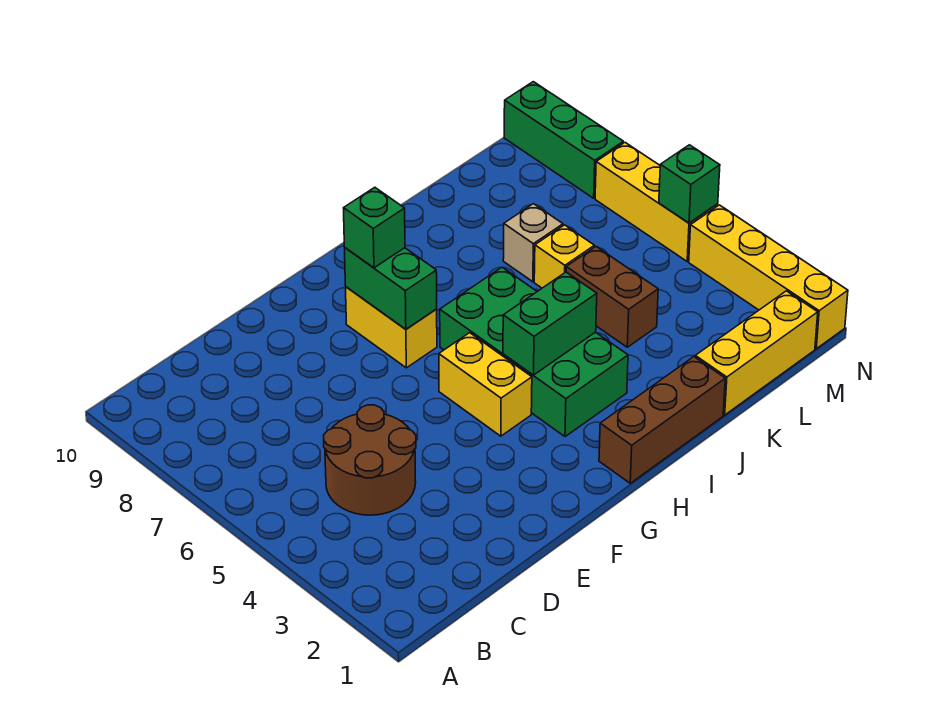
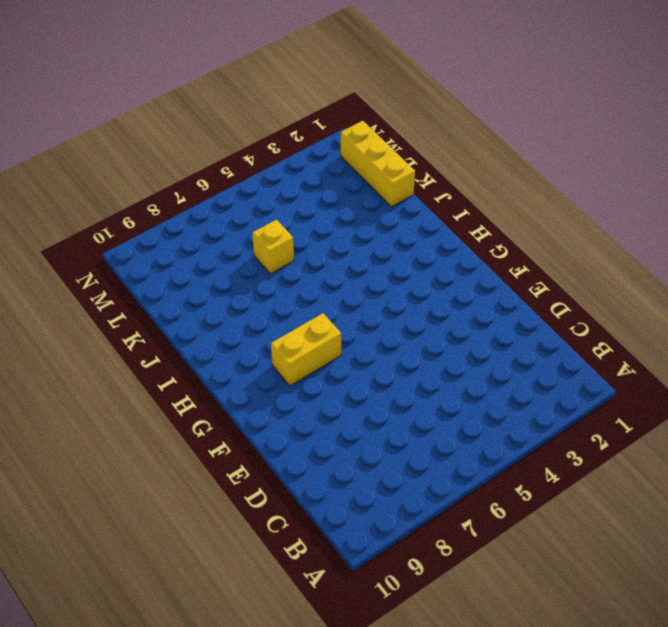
none -> brown round brick C4:D5 level 1
none -> yellow brick G4:G5 level 1
none -> brown brick H1:J1 level 1

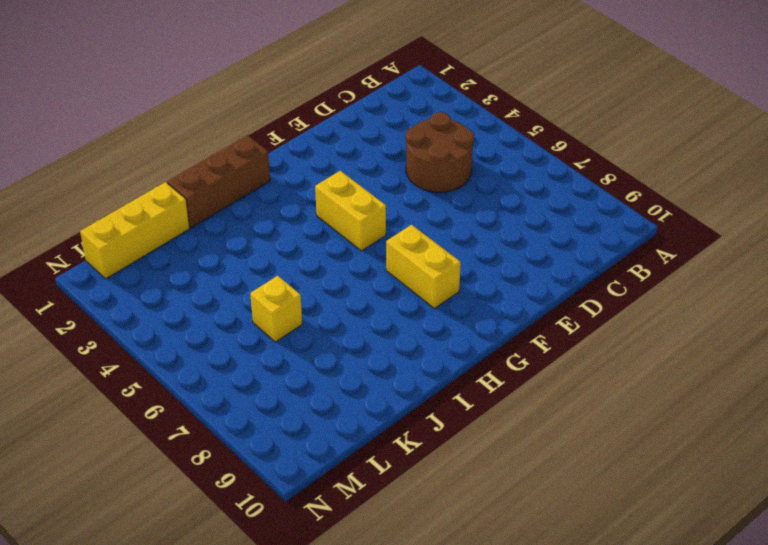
none -> green brick H3:I6 level 1
none -> brown brick K4:K5 level 1
none -> tan brick K7 level 1

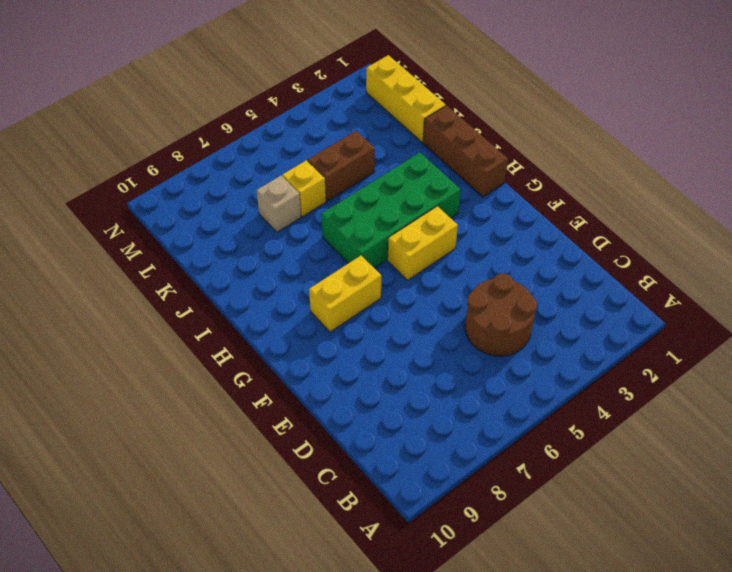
none -> yellow brick N1:N4 level 1
none -> yellow brick N5:N7 level 1
none -> green brick N8:N10 level 1

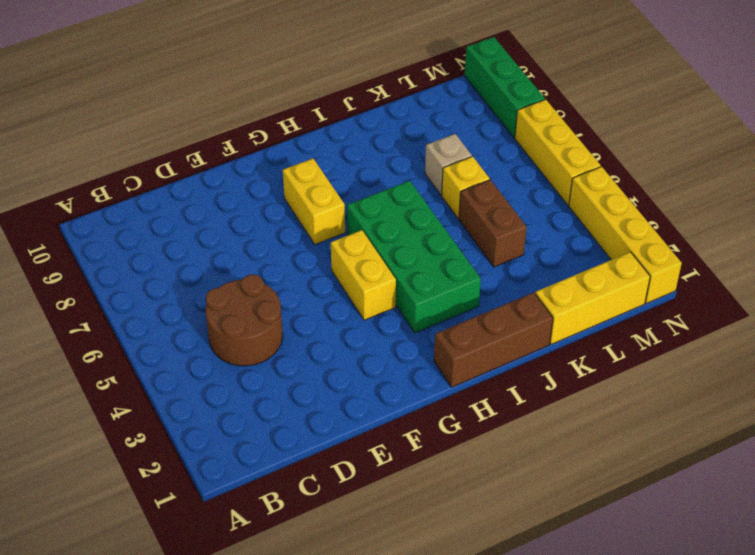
none -> green brick G7:G8 level 2
none -> green brick H4:I4 level 2
none -> green brick N5 level 2

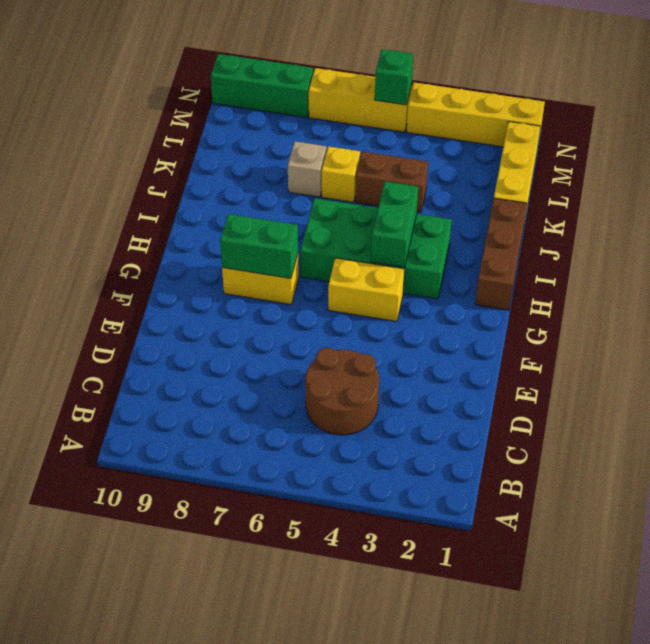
none -> green brick G8 level 3

